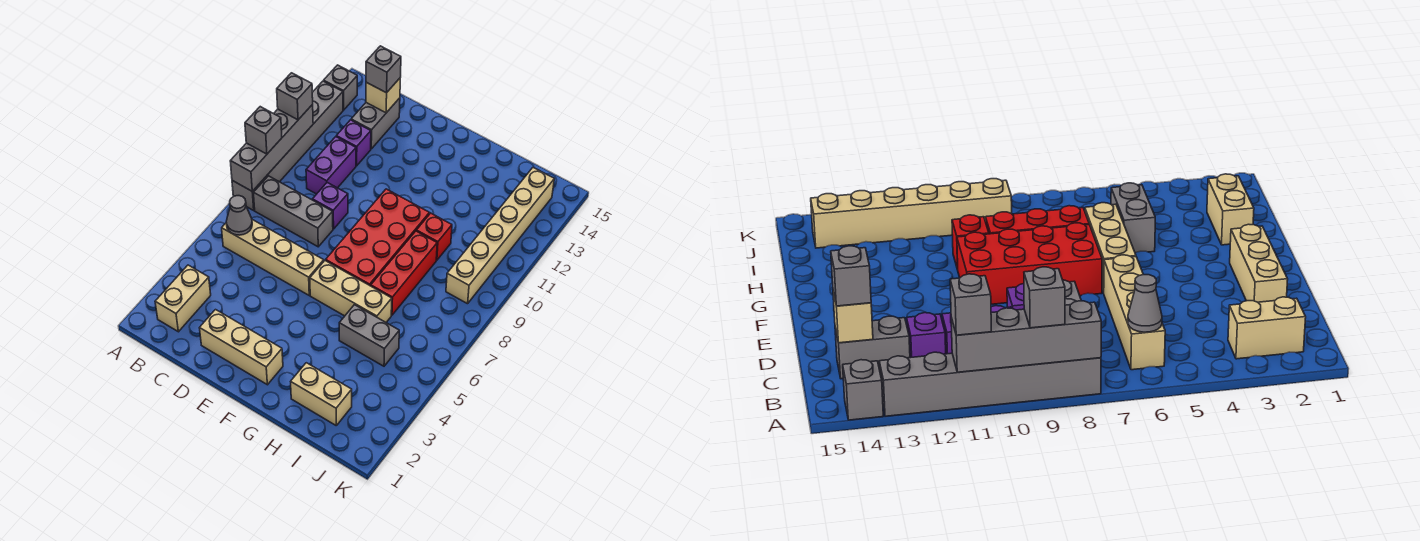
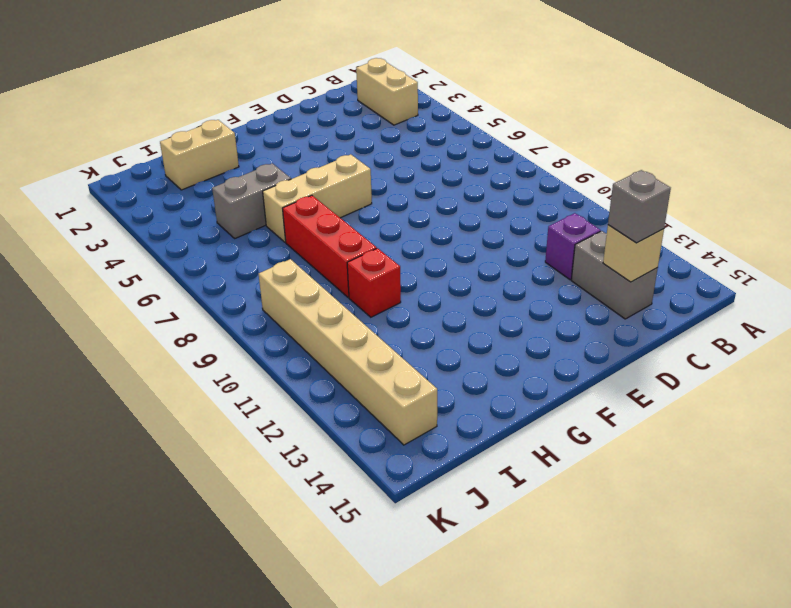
none -> grey brick A8:A13 level 1
none -> grey brick A14 level 1
none -> tan brick B6:E6 level 1

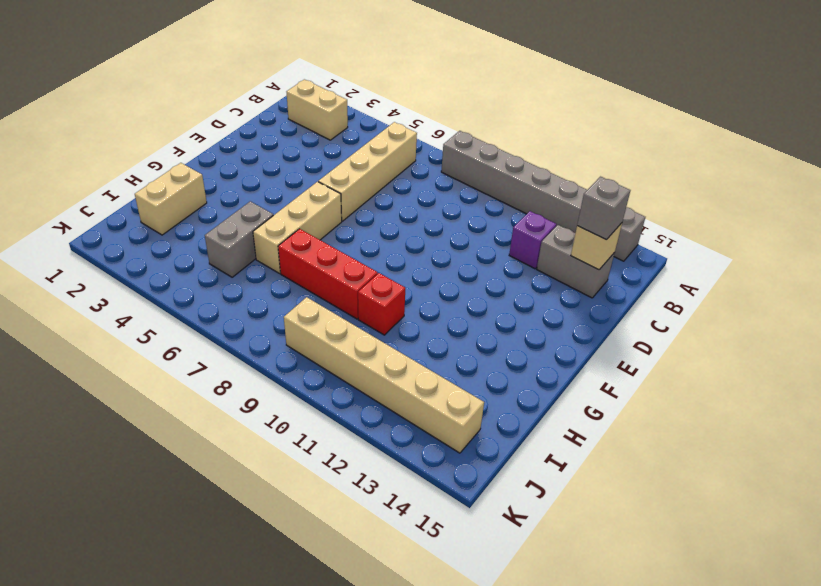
none -> grey brick B8:D8 level 1
none -> purple brick C10:C11 level 1
none -> tan brick D2:F2 level 1

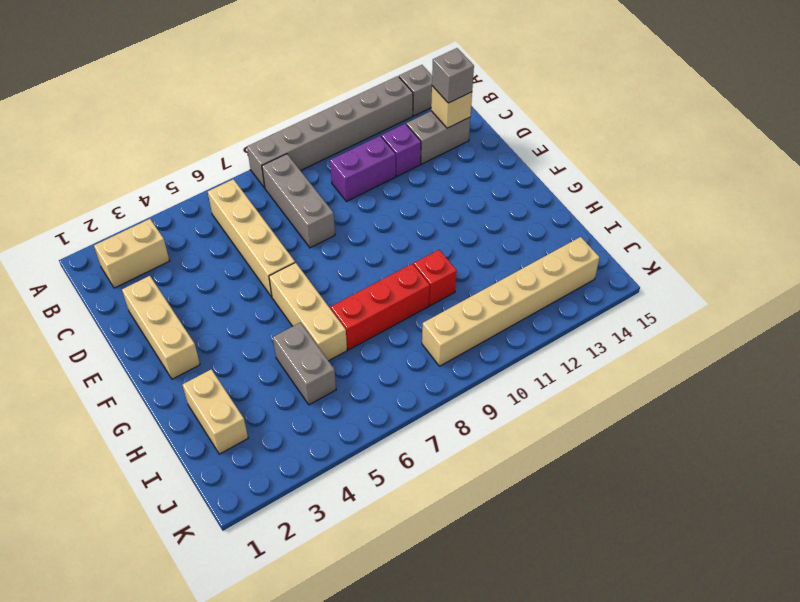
none -> purple brick D9 level 1
none -> red brick F7:G10 level 1
none -> grey brick A8:A11 level 2

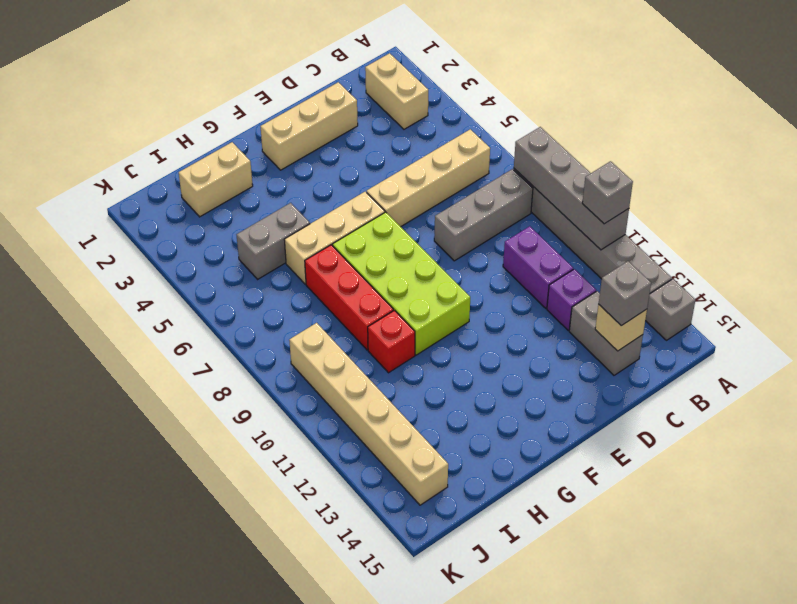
lime brick F7:G10 level 1 -> red brick F7:G10 level 1
none -> purple brick D9 level 1
none -> grey cone B6 level 2
none -> grey brick A9 level 3

